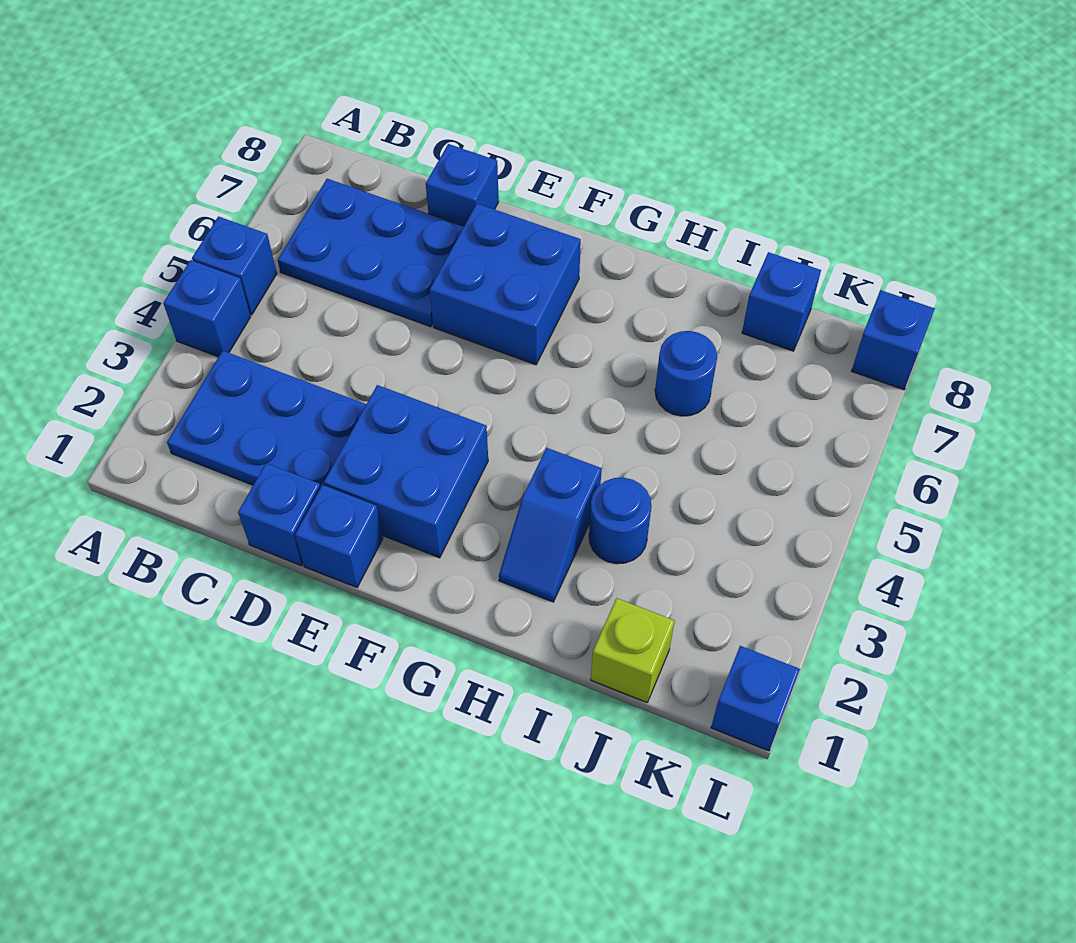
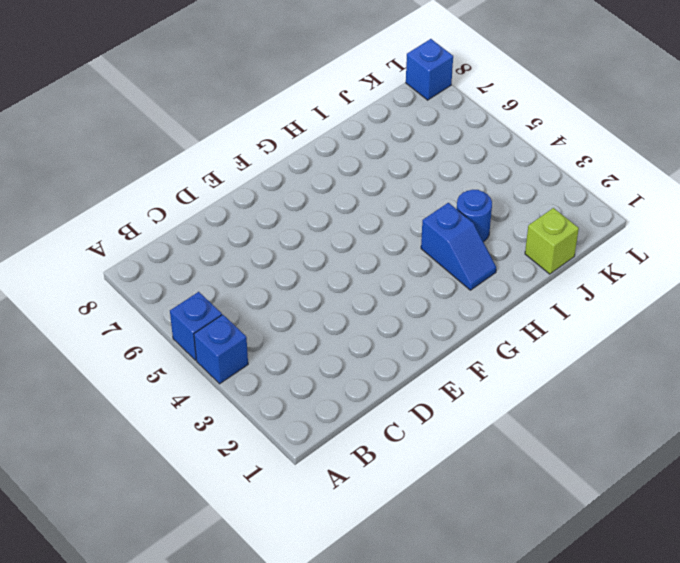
none -> blue plate B2:D3 level 1
none -> blue plate B6:D7 level 1
none -> blue brick D1 level 1

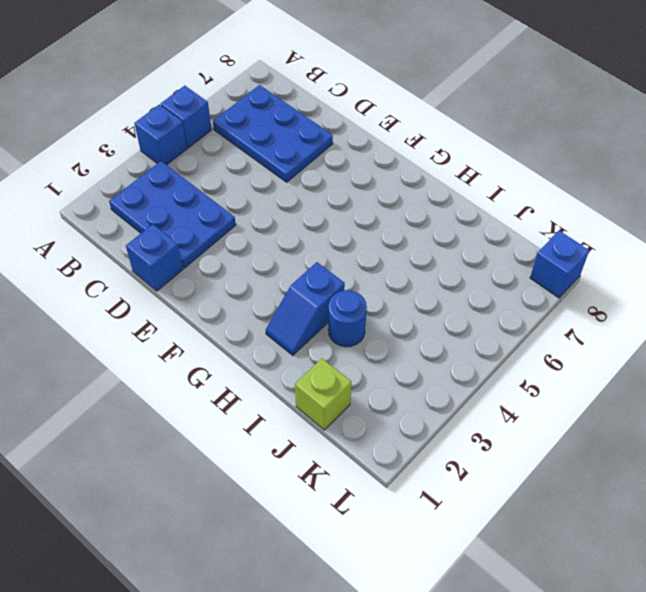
none -> blue brick D8 level 1
none -> blue brick E1 level 1
none -> blue brick E2:F3 level 1

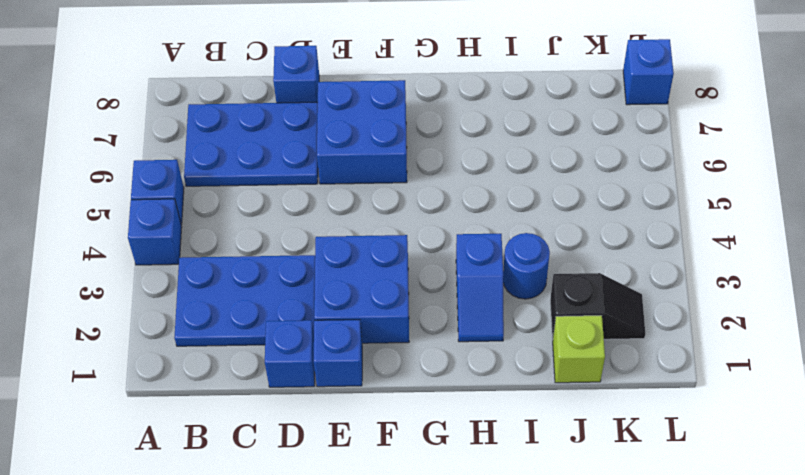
black slope J2:K2 level 1 top J -> none
none -> blue round brick I6 level 1
none -> blue brick J8 level 1
none -> blue brick L1 level 1

